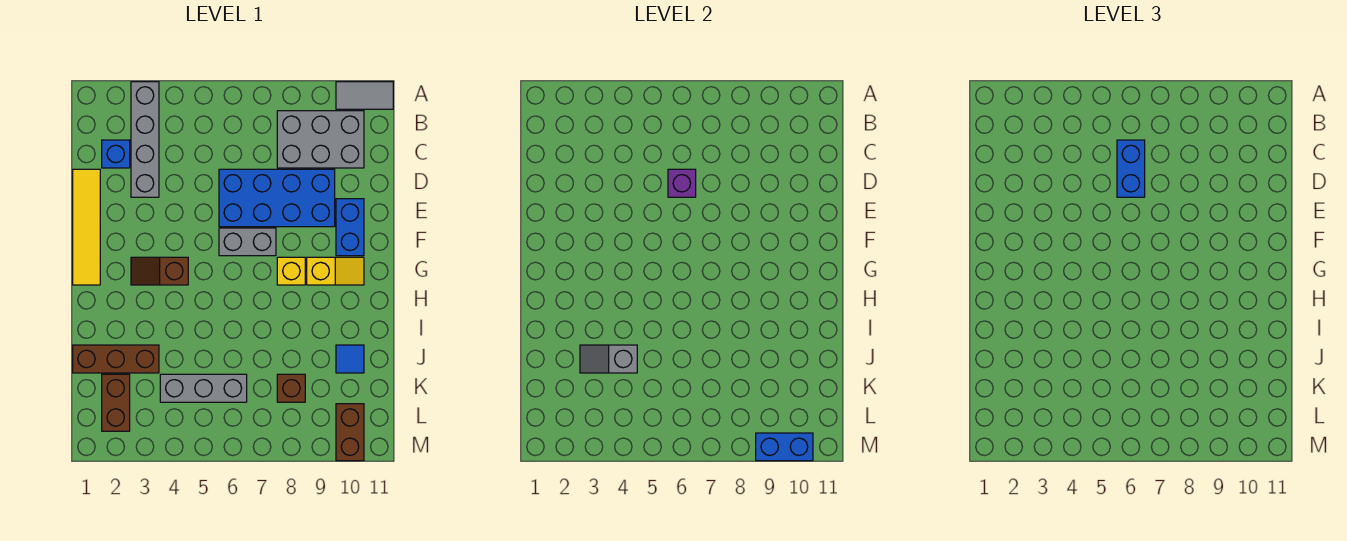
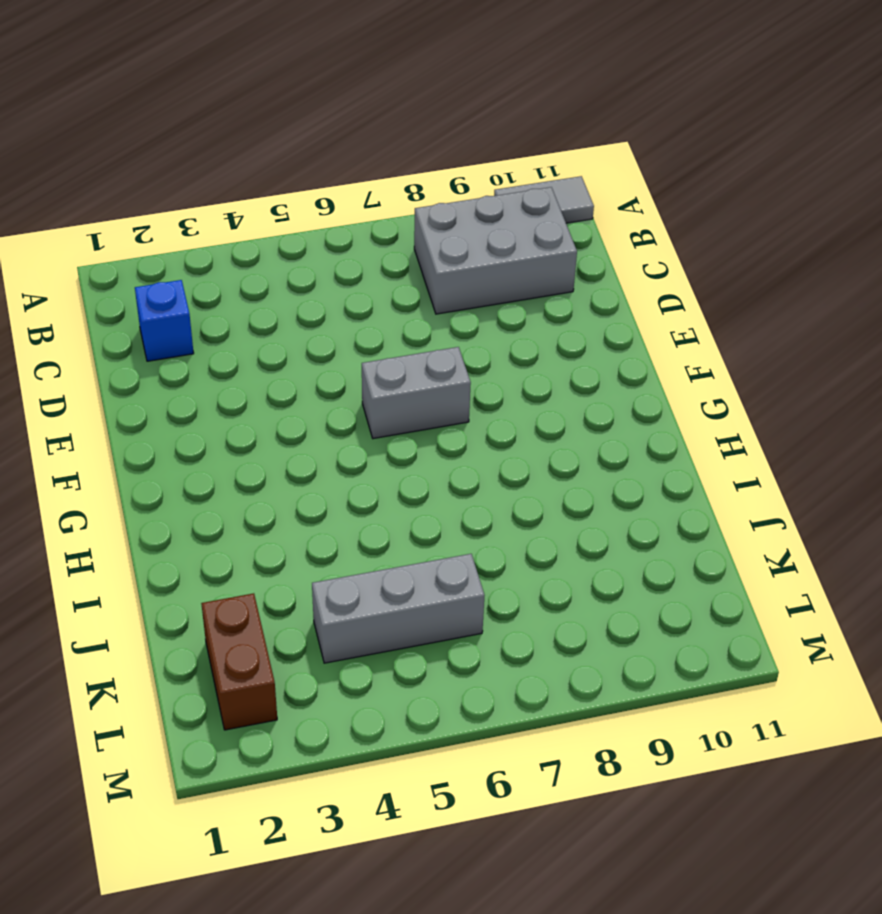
none -> grey brick A3:D3 level 1
none -> yellow tile D1:G1 level 1
none -> blue brick D6:E9 level 1

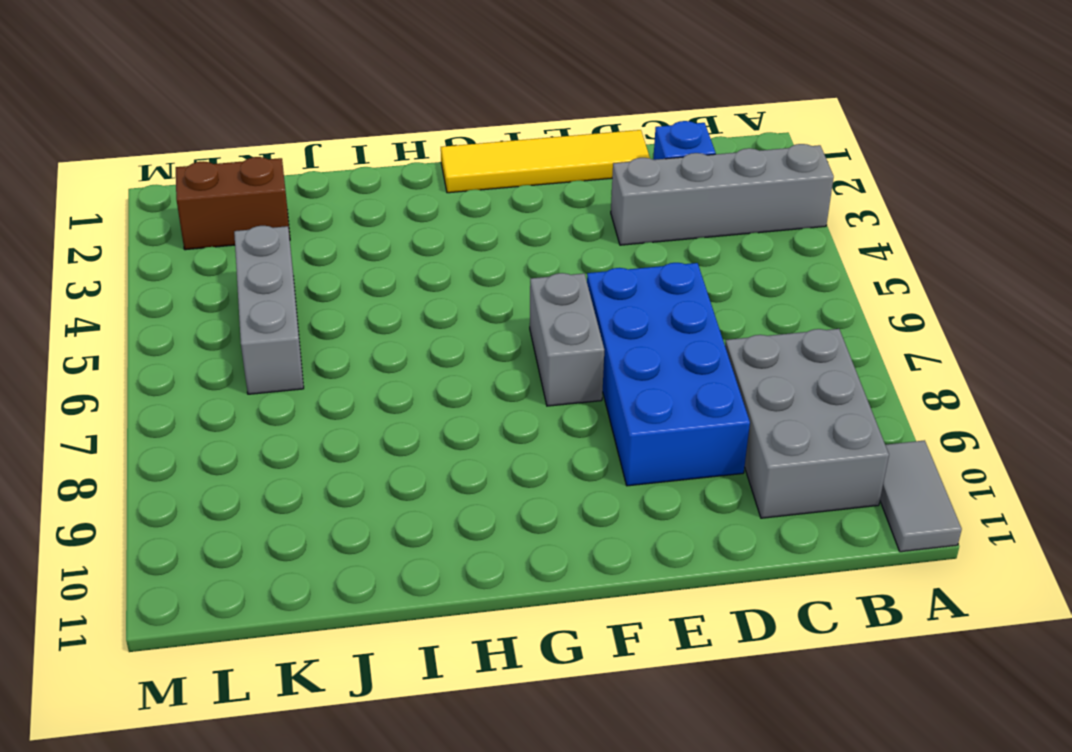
none -> blue brick E10:F10 level 1
none -> brown slope G3:G4 level 1 top 4
none -> yellow brick G8 level 1

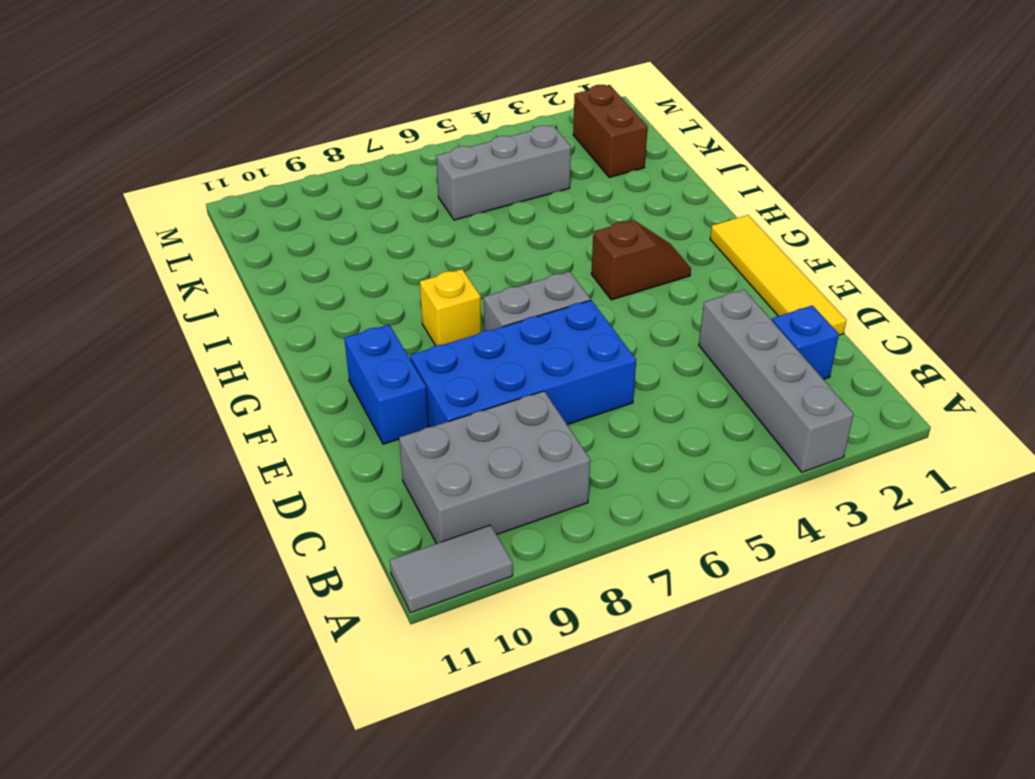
none -> yellow slope G9:G10 level 1 top 9
none -> brown brick J1:J3 level 1
none -> blue tile J10 level 1

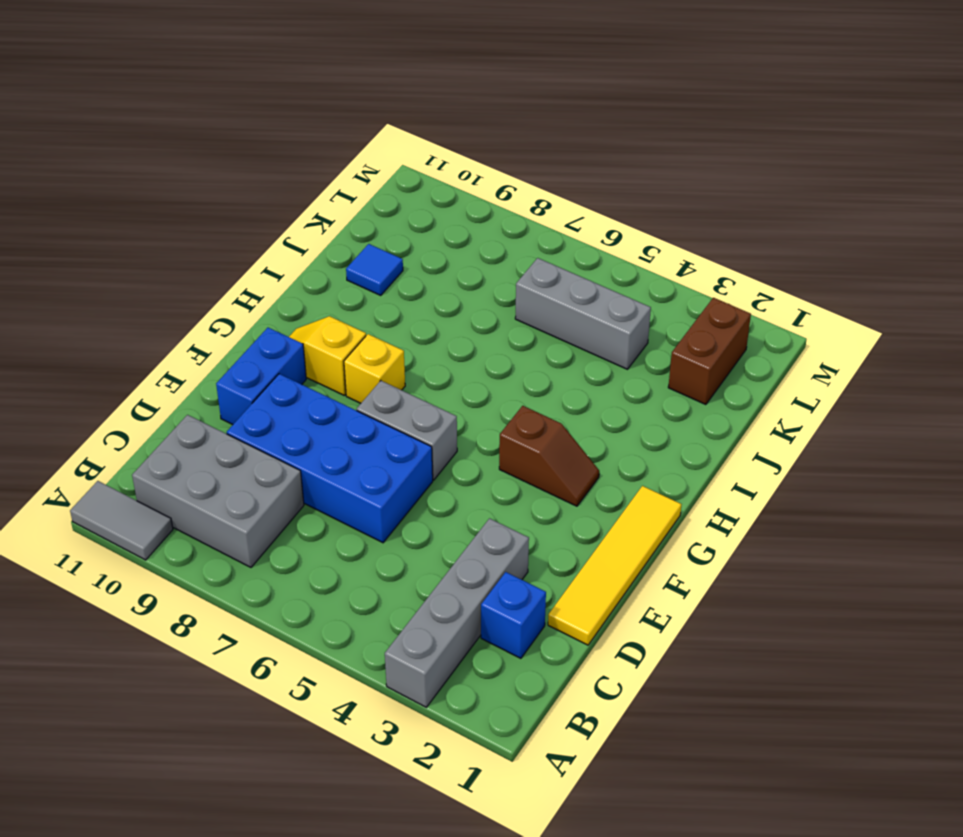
none -> brown brick J1:J3 level 1
none -> brown brick K8 level 1
none -> brown brick L10:M10 level 1

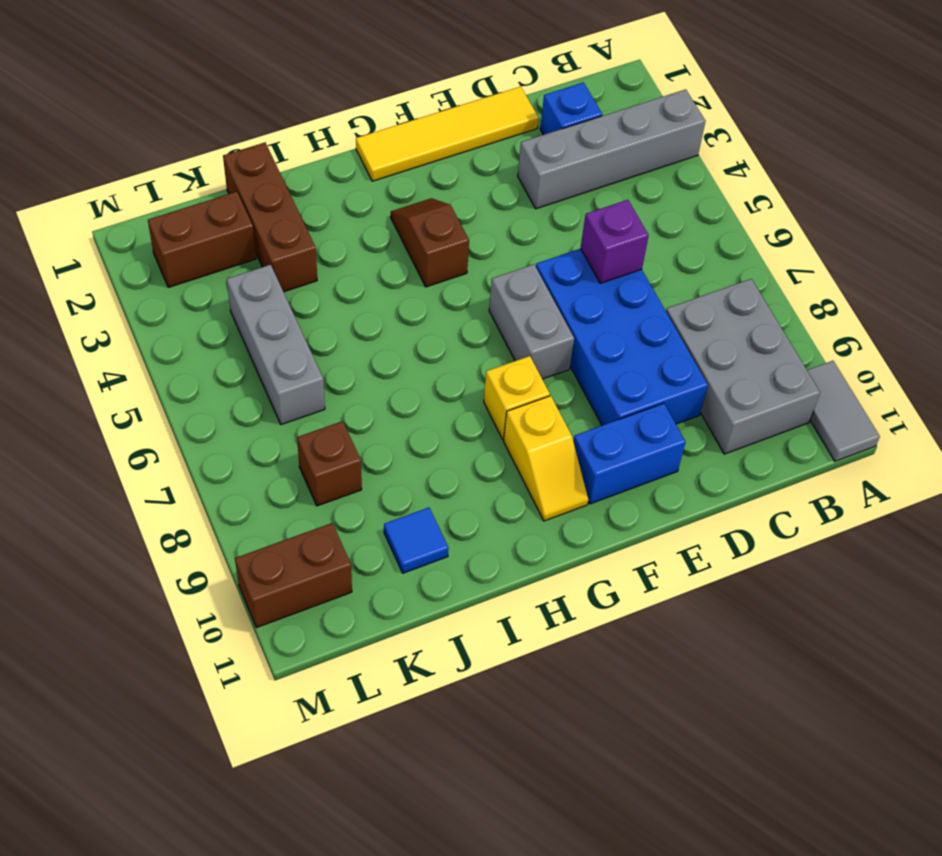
none -> grey slope J3:J4 level 2 top 4
none -> blue brick M9:M10 level 2
none -> blue brick C6:D6 level 3

